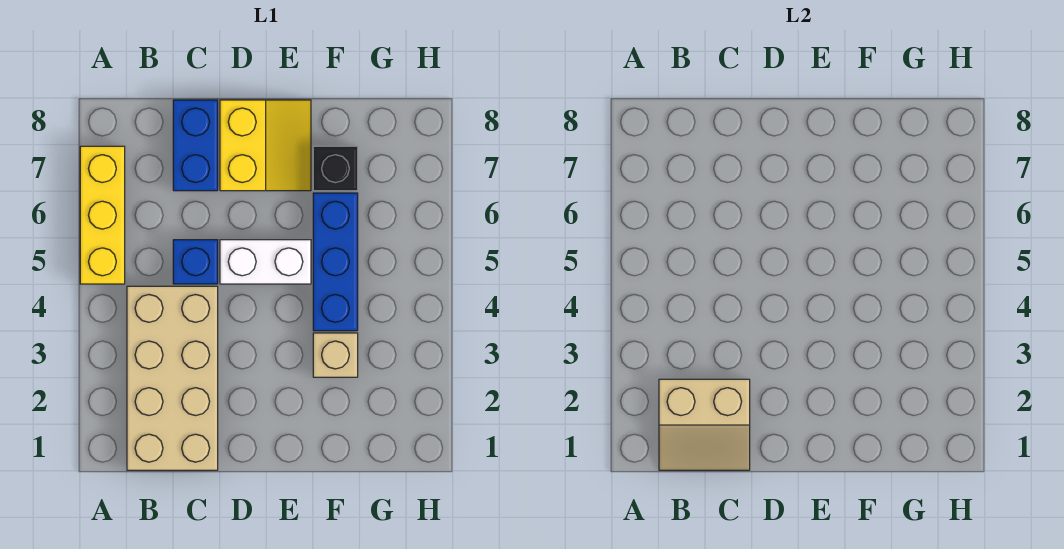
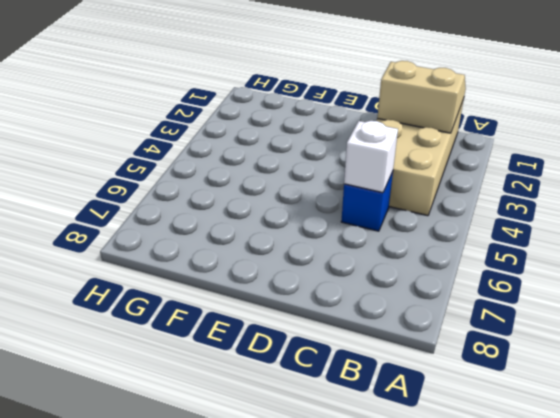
white brick C5 level 2 -> none
none -> yellow brick A5:A7 level 1
none -> blue brick C7:C8 level 1

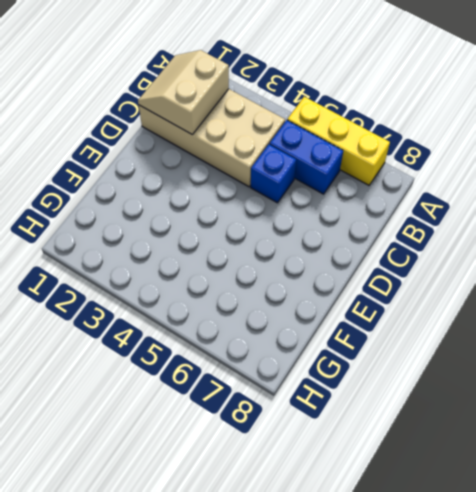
blue brick B5:B6 level 1 -> blue brick C7:C8 level 1
none -> white brick D5:E5 level 1
none -> yellow slope D7:E8 level 1 top D

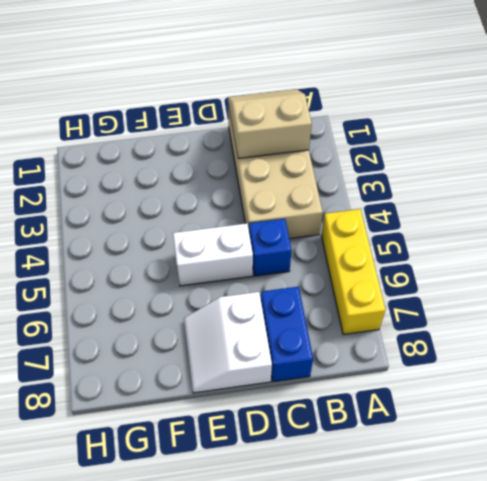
white slope D7:E8 level 1 top D -> yellow slope D7:E8 level 1 top D
none -> tan brick F3 level 1
none -> blue brick F4:F6 level 1

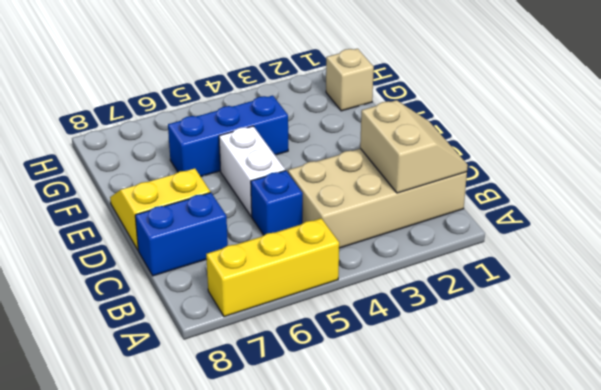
tan brick G1 level 1 -> tan brick F3 level 1
none -> black brick F7 level 1

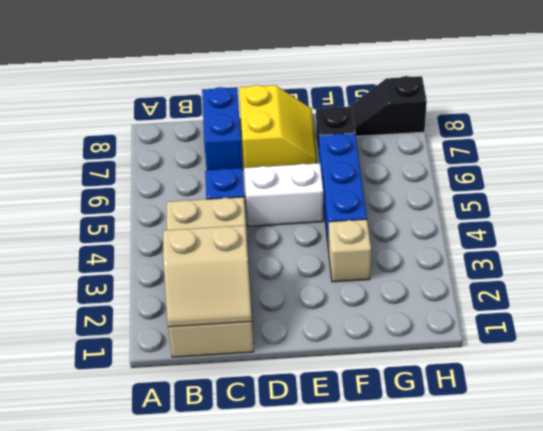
black slope G8:H8 level 1 top H -> none
none -> yellow brick A5:A7 level 1

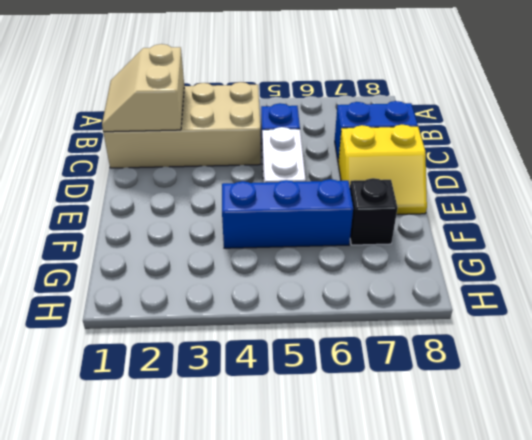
none -> yellow brick A5:A7 level 1
none -> tan brick F3 level 1

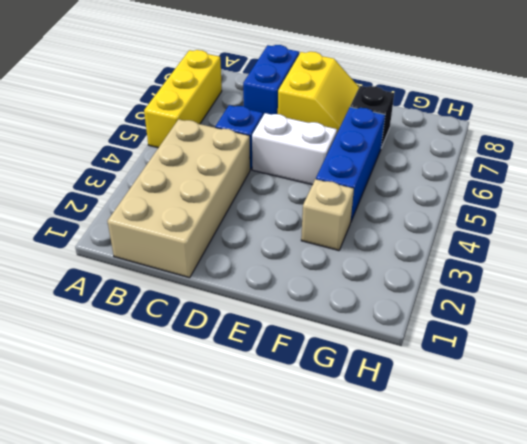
none -> tan slope B1:C2 level 2 top 2

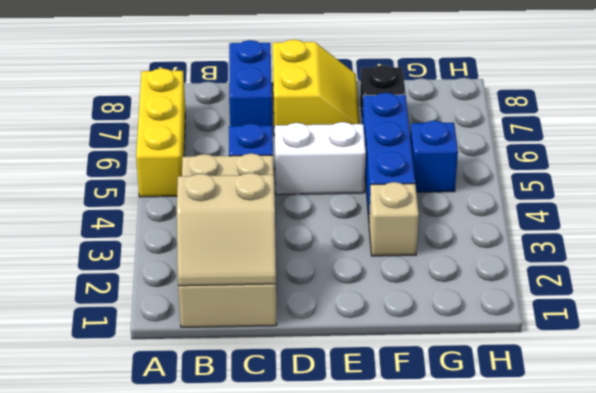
blue brick G5 level 1 -> none

